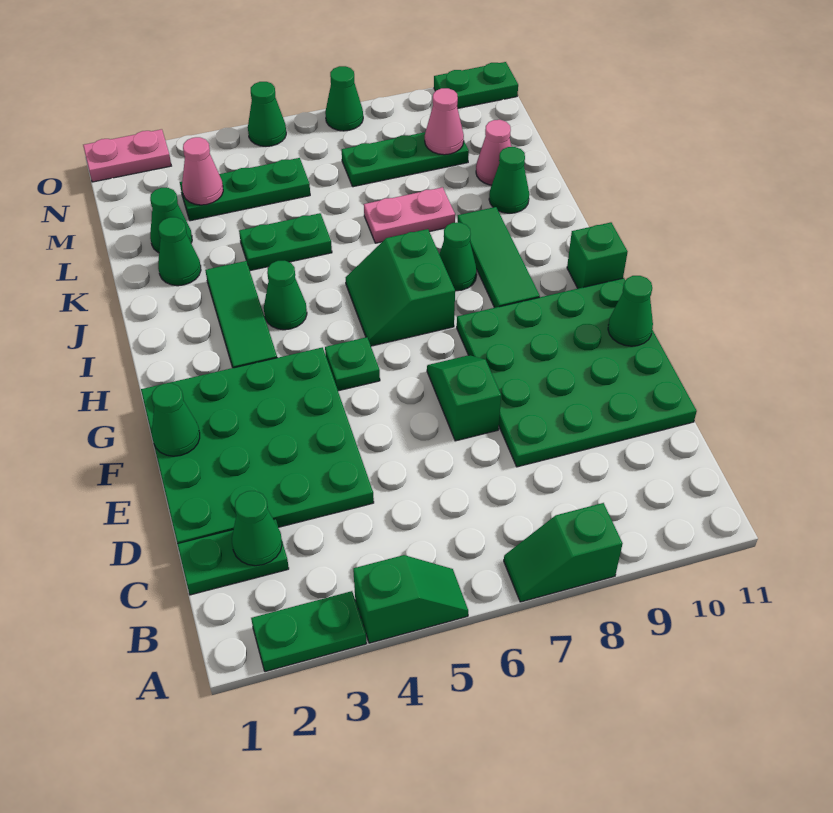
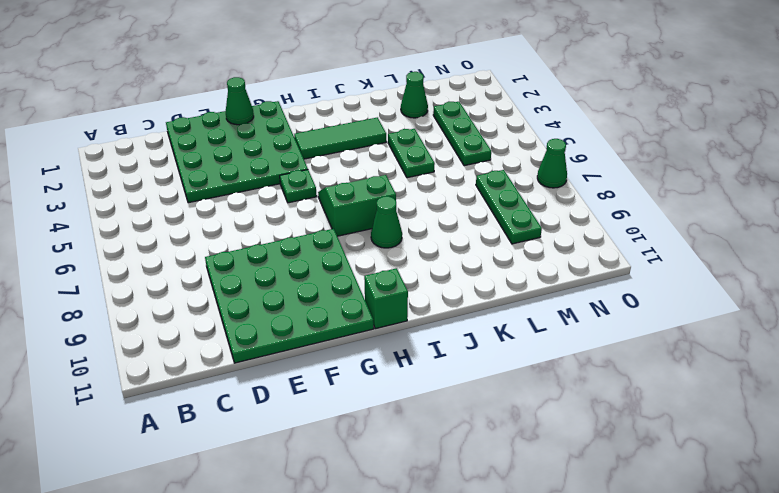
none -> green plate A2:A3 level 1
none -> green slope A4:A5 level 1 top 4
none -> green slope A7:A8 level 1 top 8
none -> green plate C1:C2 level 1

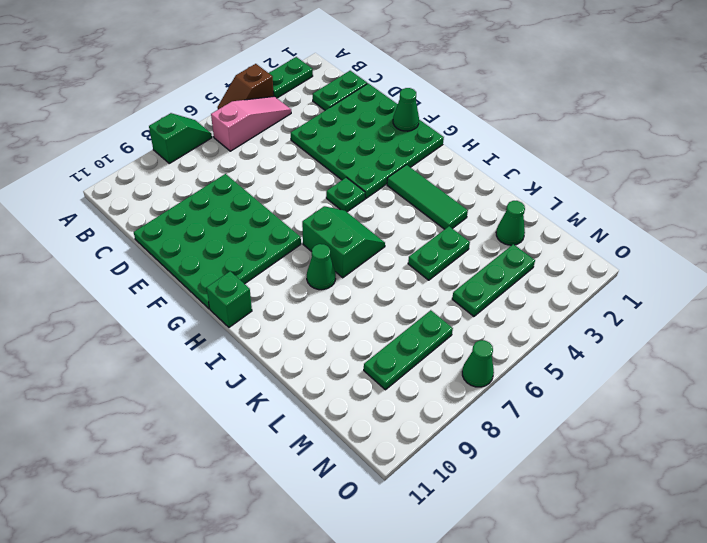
brown slope A4:A5 level 1 top 4 -> green slope A4:A5 level 1 top 4
pink slope B4:B6 level 1 top 6 -> none
none -> green slope E7:F7 level 1 top E
none -> green tile H9:J9 level 1
none -> green cone I4 level 1
none -> green cone K2 level 1

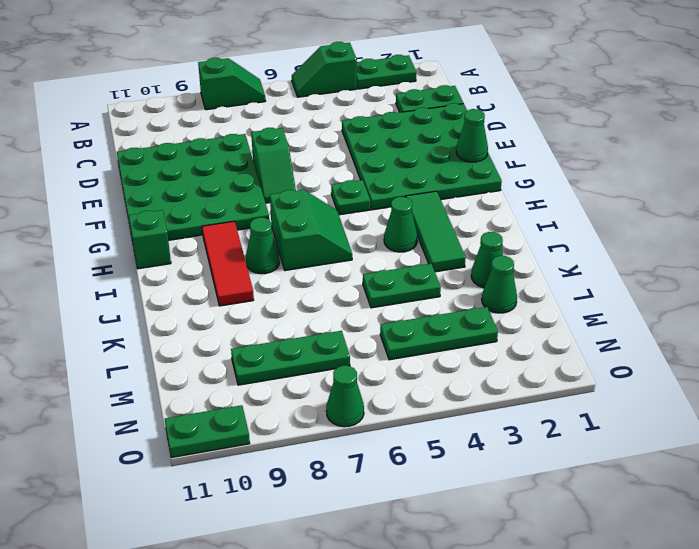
red tile H9:J9 level 1 -> green tile H9:J9 level 1
none -> pink plate K7:K8 level 1
none -> green cone K10 level 1
none -> pink cone L10 level 1
none -> pink plate O1:O2 level 1

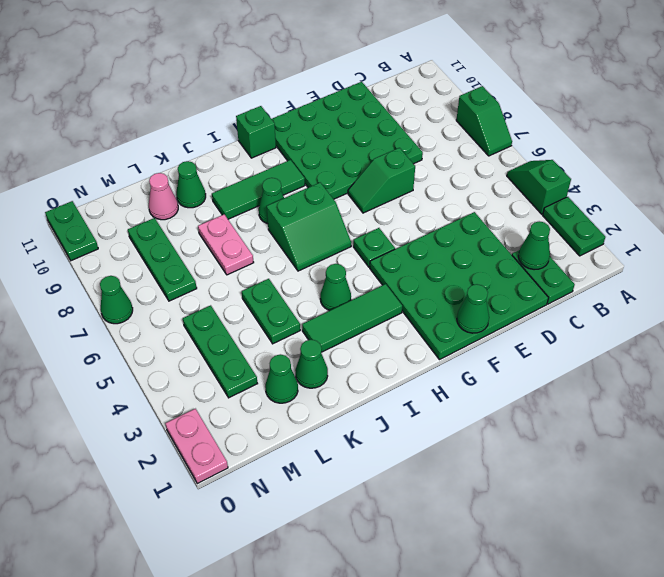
none -> green cone O5 level 1
none -> green cone F11 level 2
none -> pink cone M3 level 2
none -> pink cone M9 level 2

